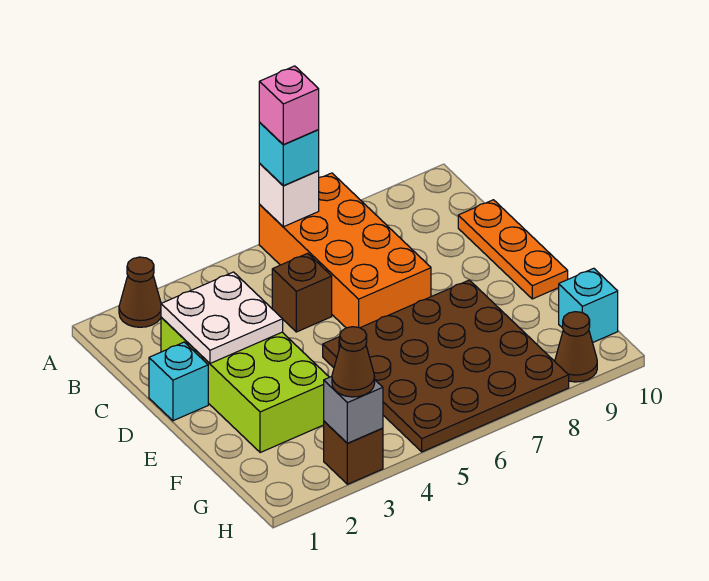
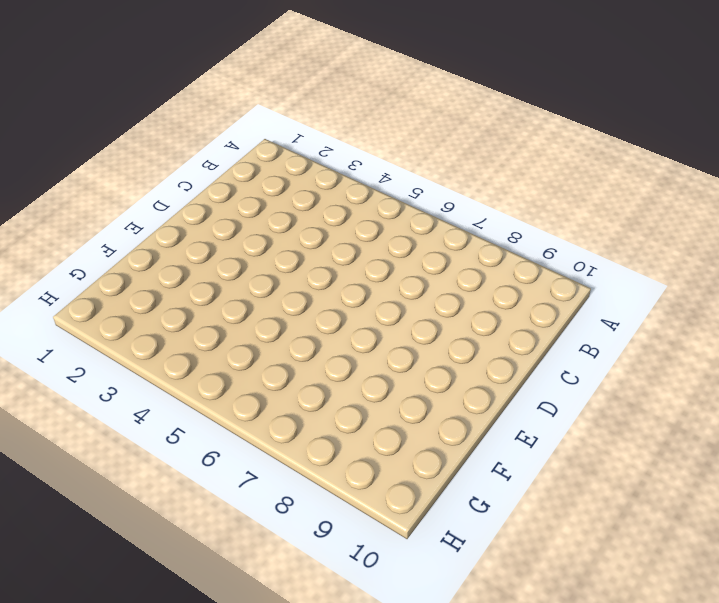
none -> brown cone A2 level 1
none -> orange brick A6:D7 level 1
none -> lime brick C2:F3 level 1

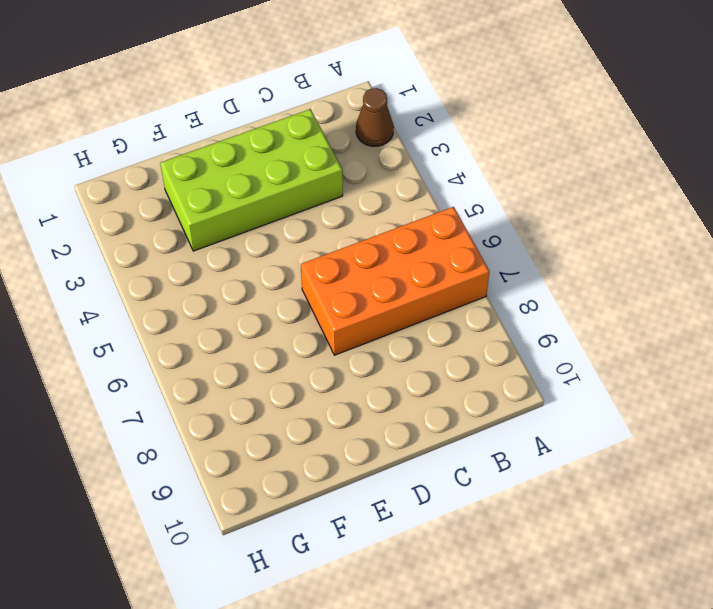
none -> brown brick C5 level 1
none -> orange plate C10:E10 level 1
none -> cyan brick D1 level 1

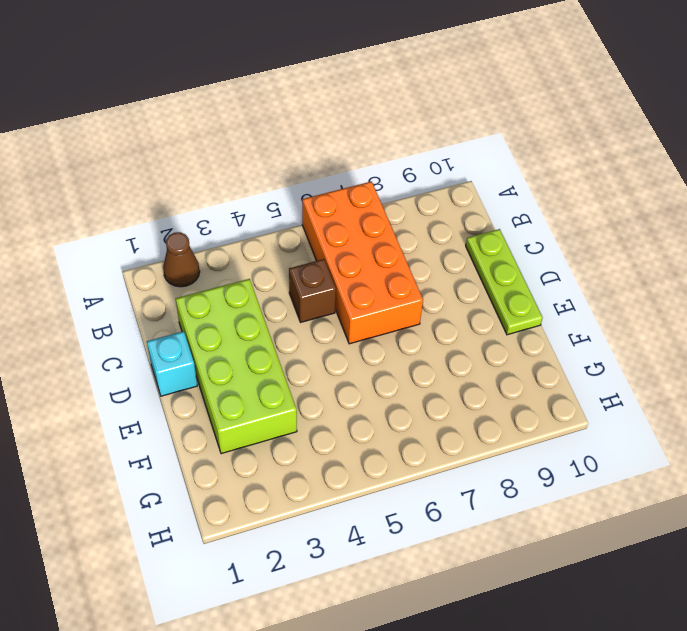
lime plate C10:E10 level 1 -> orange plate C10:E10 level 1
none -> brown plate E5:H8 level 1
none -> cyan brick G10 level 1
none -> brown brick H3 level 1

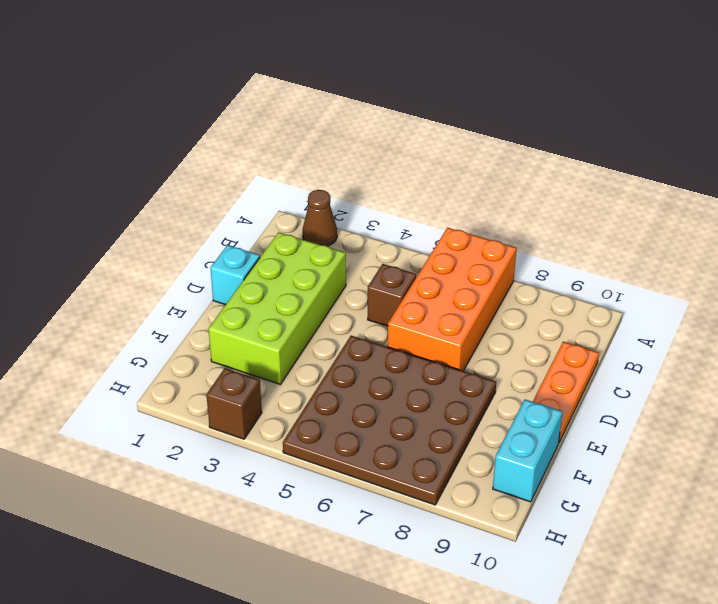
cyan brick F10:G10 level 1 -> cyan brick G10 level 1
none -> brown cone H9 level 1
none -> white brick A6 level 2
none -> white plate C2:D3 level 2

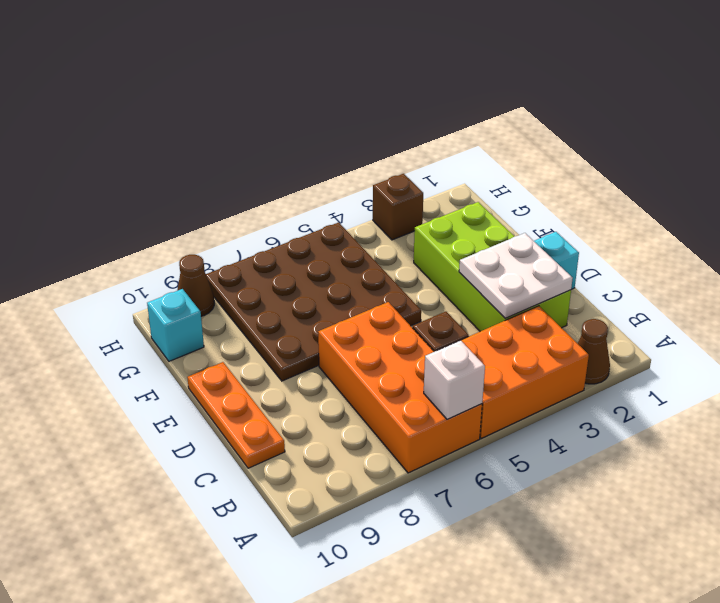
orange brick A3:B5 level 1 -> none
none -> grey brick H3 level 2
none -> cyan brick A6 level 3
none -> brown cone H3 level 3

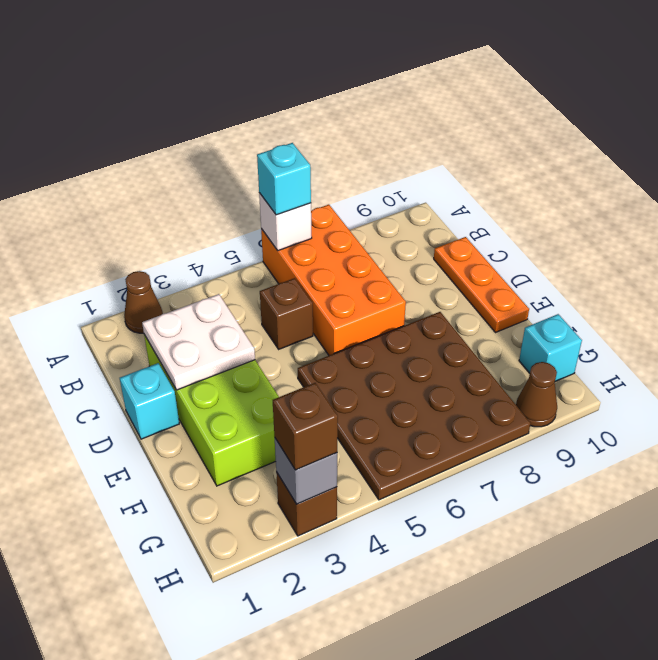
brown brick H3 level 3 -> brown cone H3 level 3
none -> pink brick A6 level 4

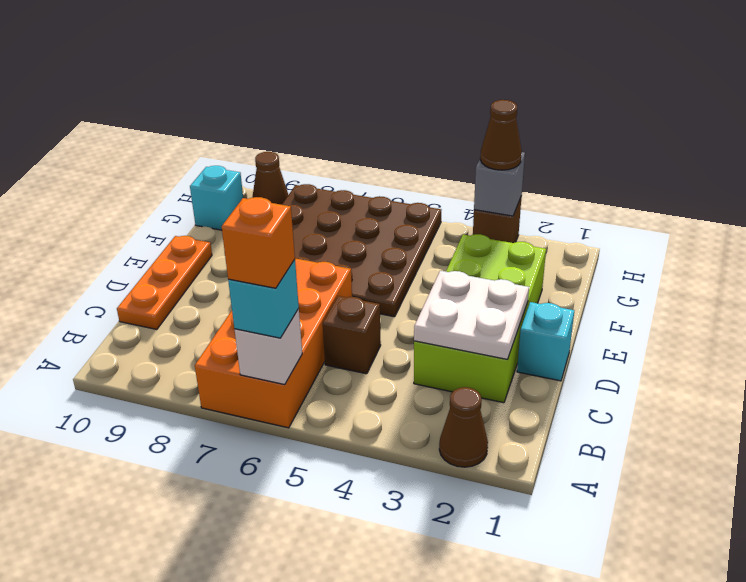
orange brick A6 level 4 -> pink brick A6 level 4

